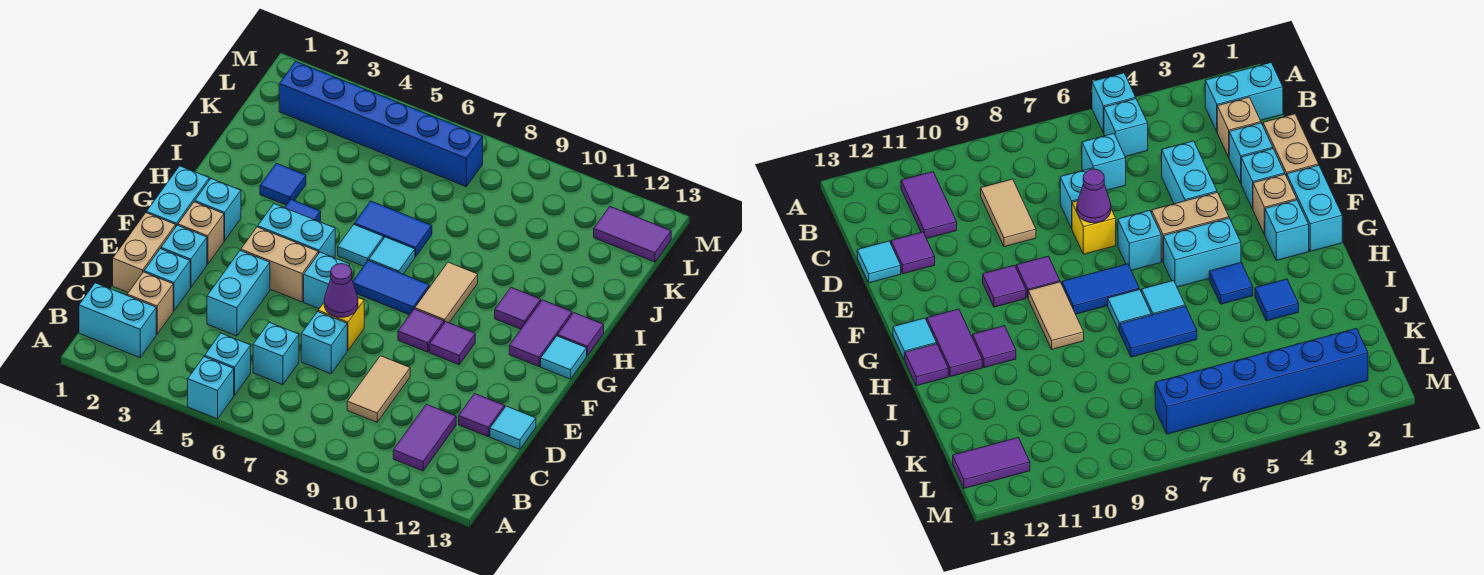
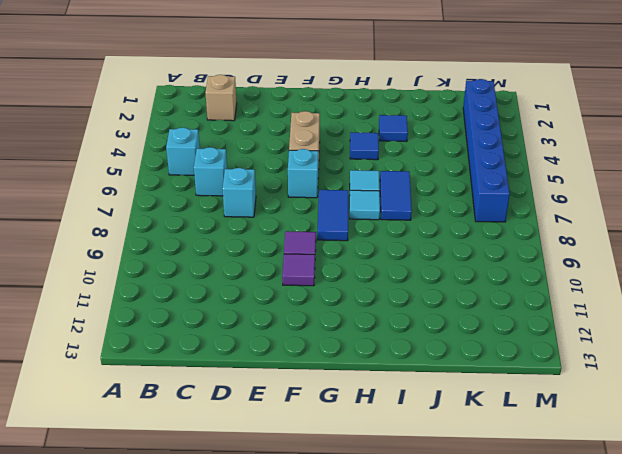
none -> cyan brick A5 level 1
none -> cyan brick B1:B2 level 1
none -> purple tile B11:C11 level 1
none -> tan tile C9:D9 level 1

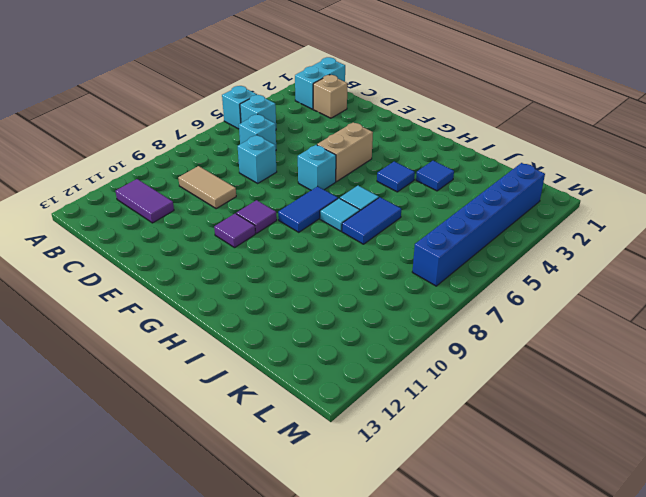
none -> tan brick D1:E1 level 1
none -> cyan brick D2 level 1
none -> cyan brick D4:E4 level 1
none -> purple tile D12 level 1

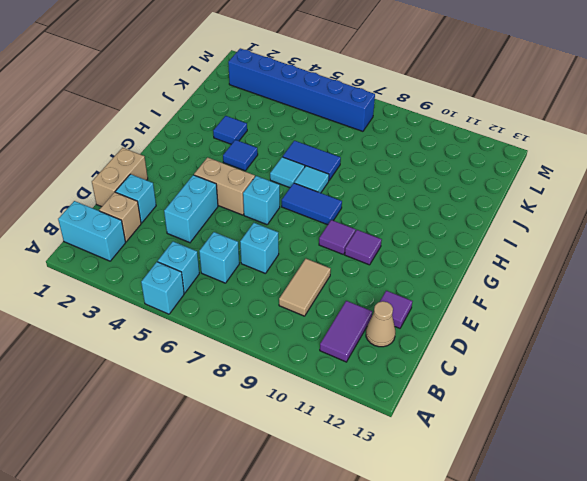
tan cone C12 level 1 -> none
none -> cyan tile D13 level 1
none -> cyan brick E2 level 1
none -> yellow brick E7 level 1
none -> cyan brick F1:G1 level 1

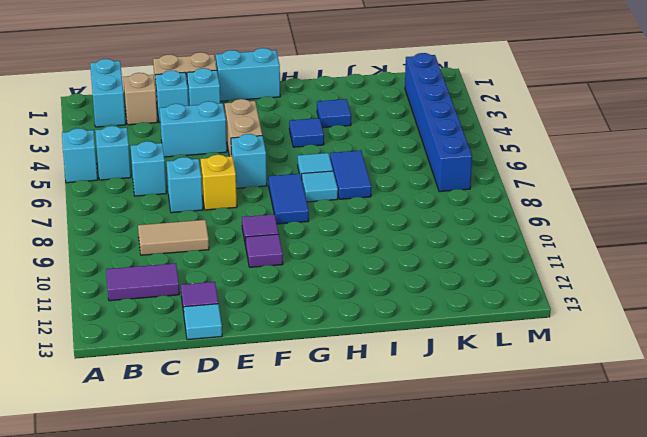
none -> tan brick F2 level 1
none -> cyan brick G2 level 1
none -> cyan brick G4:G5 level 1
none -> tan tile G9:H9 level 1

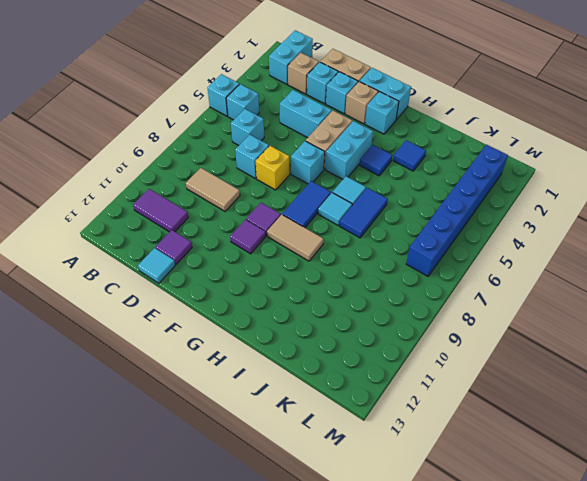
none -> purple tile G12:H12 level 1
none -> cyan tile G13 level 1
none -> purple tile H11 level 1
none -> purple tile H13 level 1

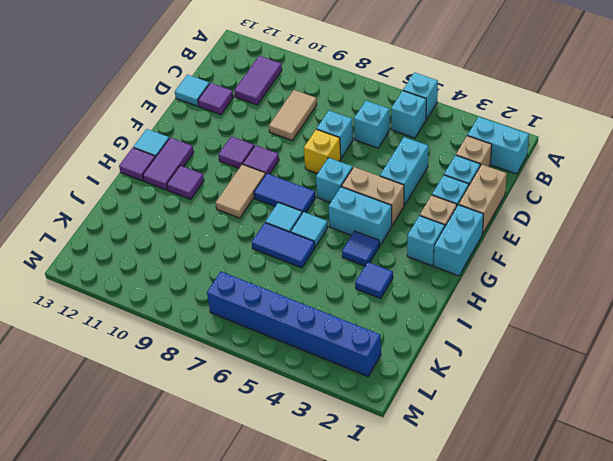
none -> purple tile L12:L13 level 1
none -> purple cone E7 level 2

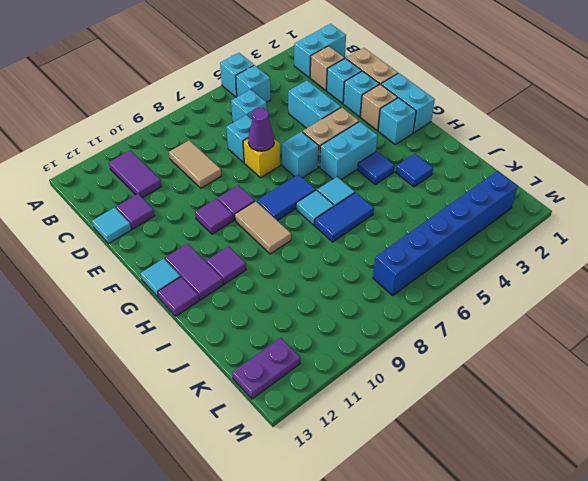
purple plate L12:L13 level 1 -> purple tile L12:L13 level 1

